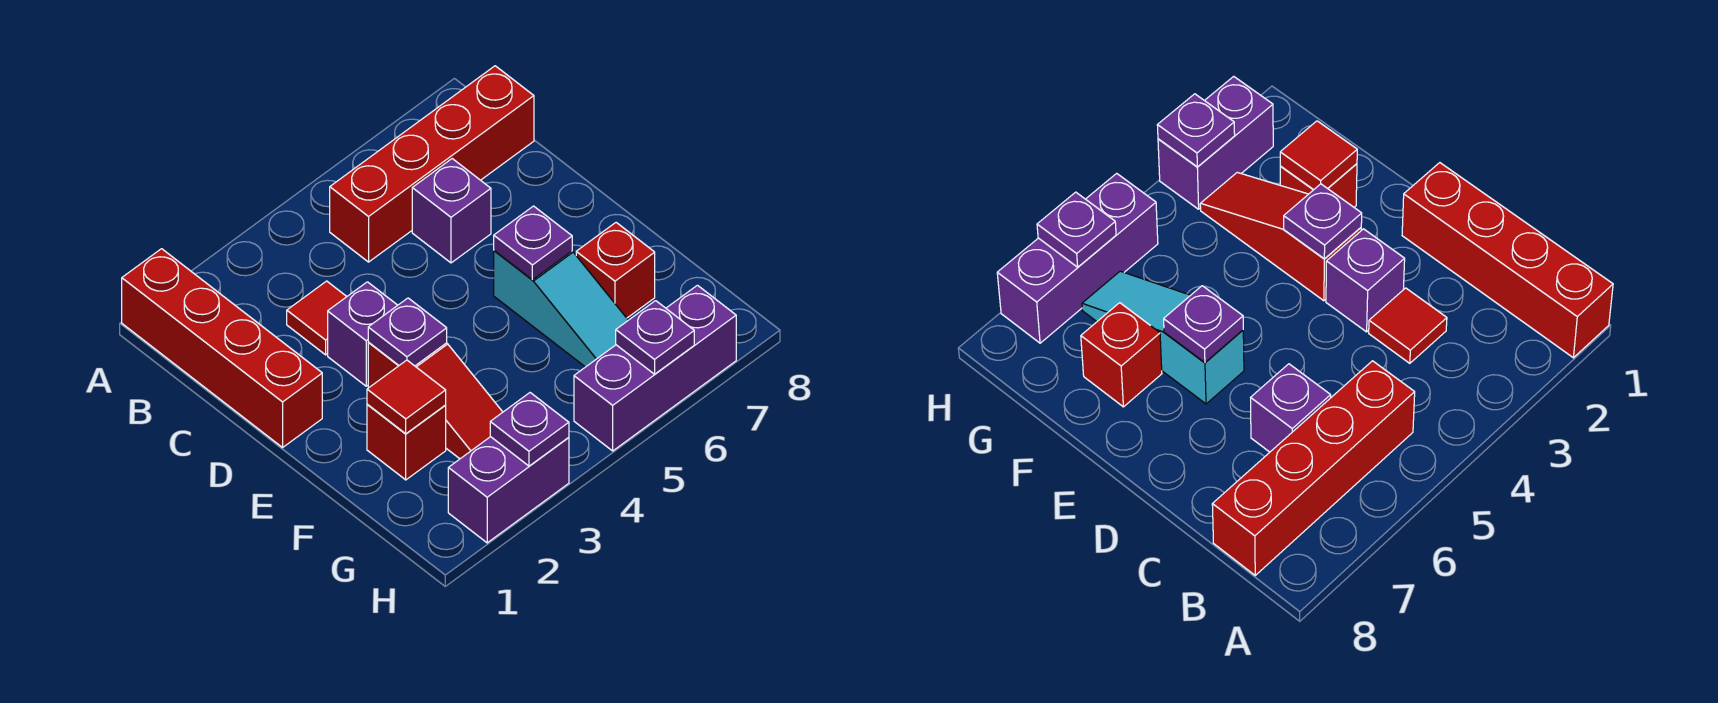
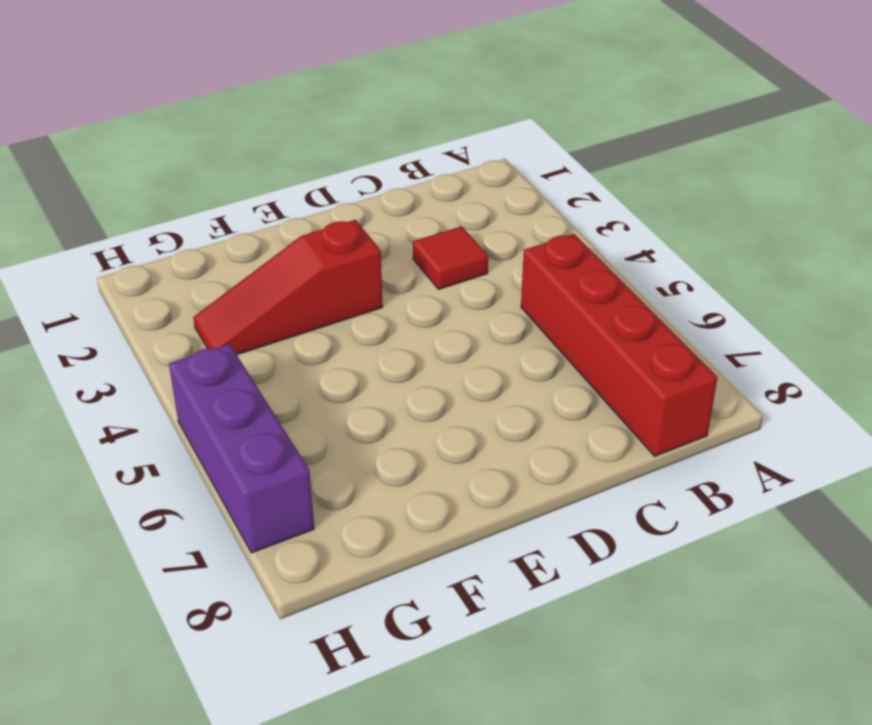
none -> red brick A1:D1 level 1
none -> purple brick C6 level 1
none -> purple brick D3 level 1

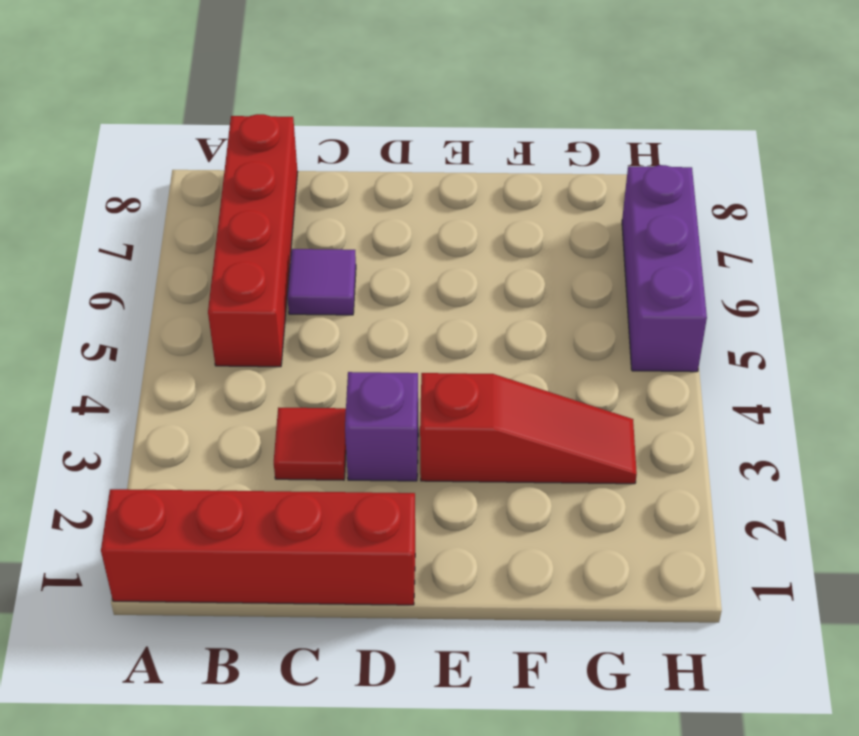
purple tile C6 level 1 -> purple brick C6 level 1
none -> cyan slope E6:G6 level 1 top E
none -> red brick F2 level 1
none -> red brick F7 level 1

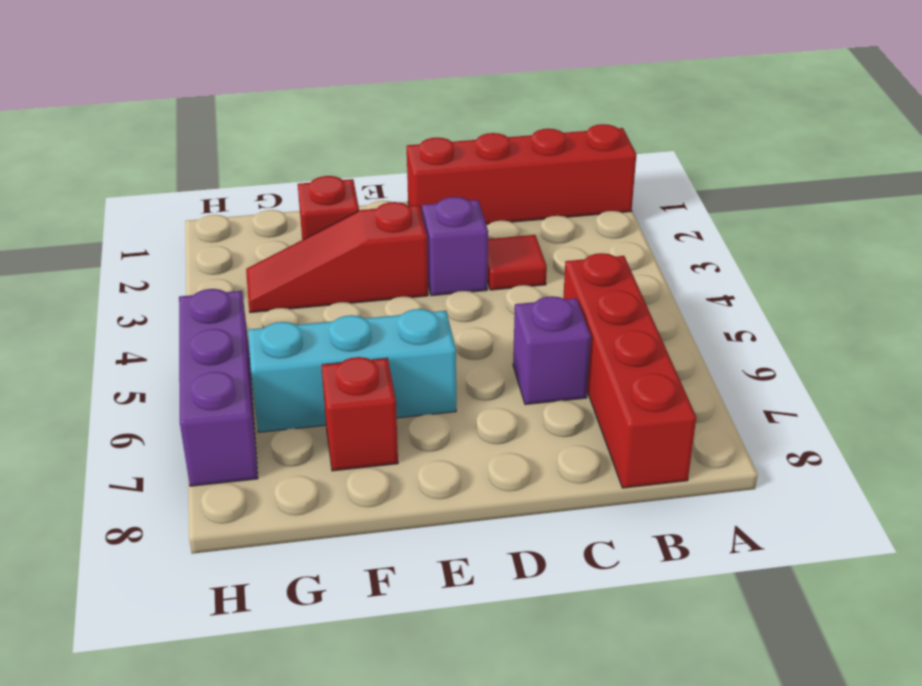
cyan brick E6:G6 level 1 -> cyan slope E6:G6 level 1 top E
none -> purple brick H2:H3 level 1
none -> purple plate E3 level 2
none -> purple plate E6 level 2

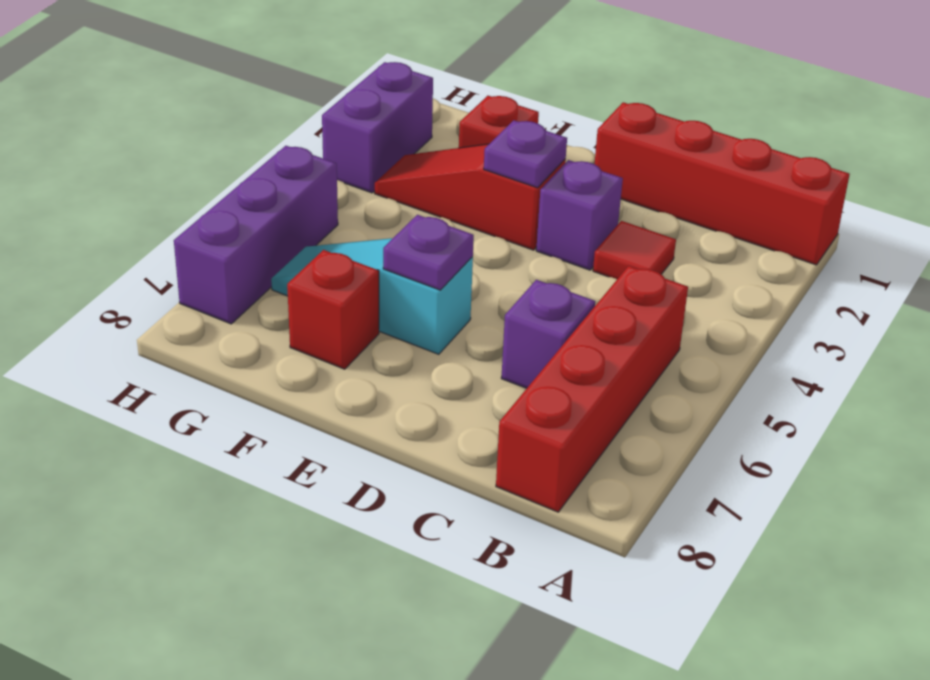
none -> red tile F2 level 2
none -> purple plate H3 level 2
none -> purple plate H6 level 2

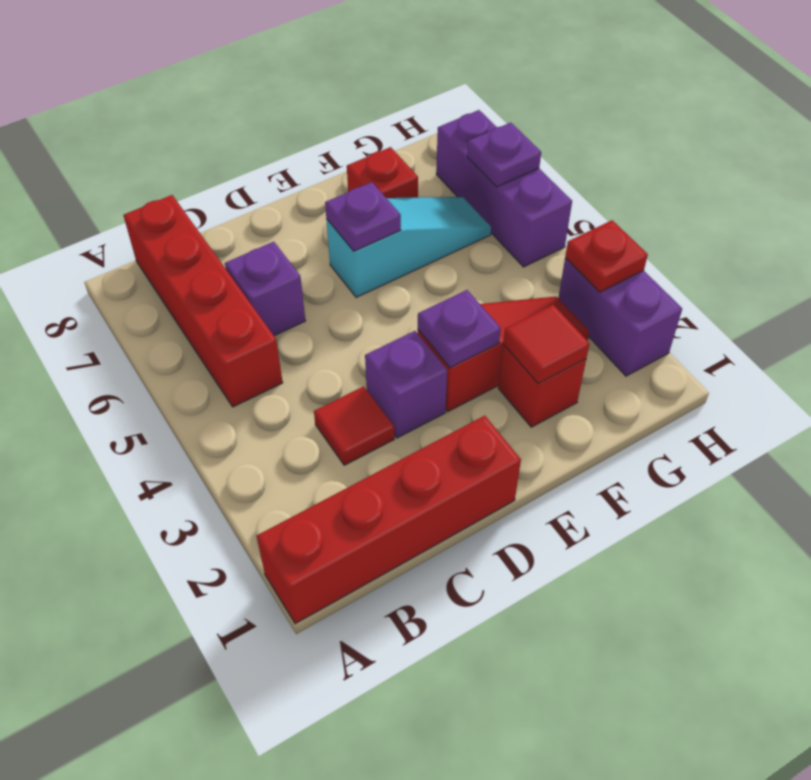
red plate H3 level 2 -> purple plate H3 level 2

